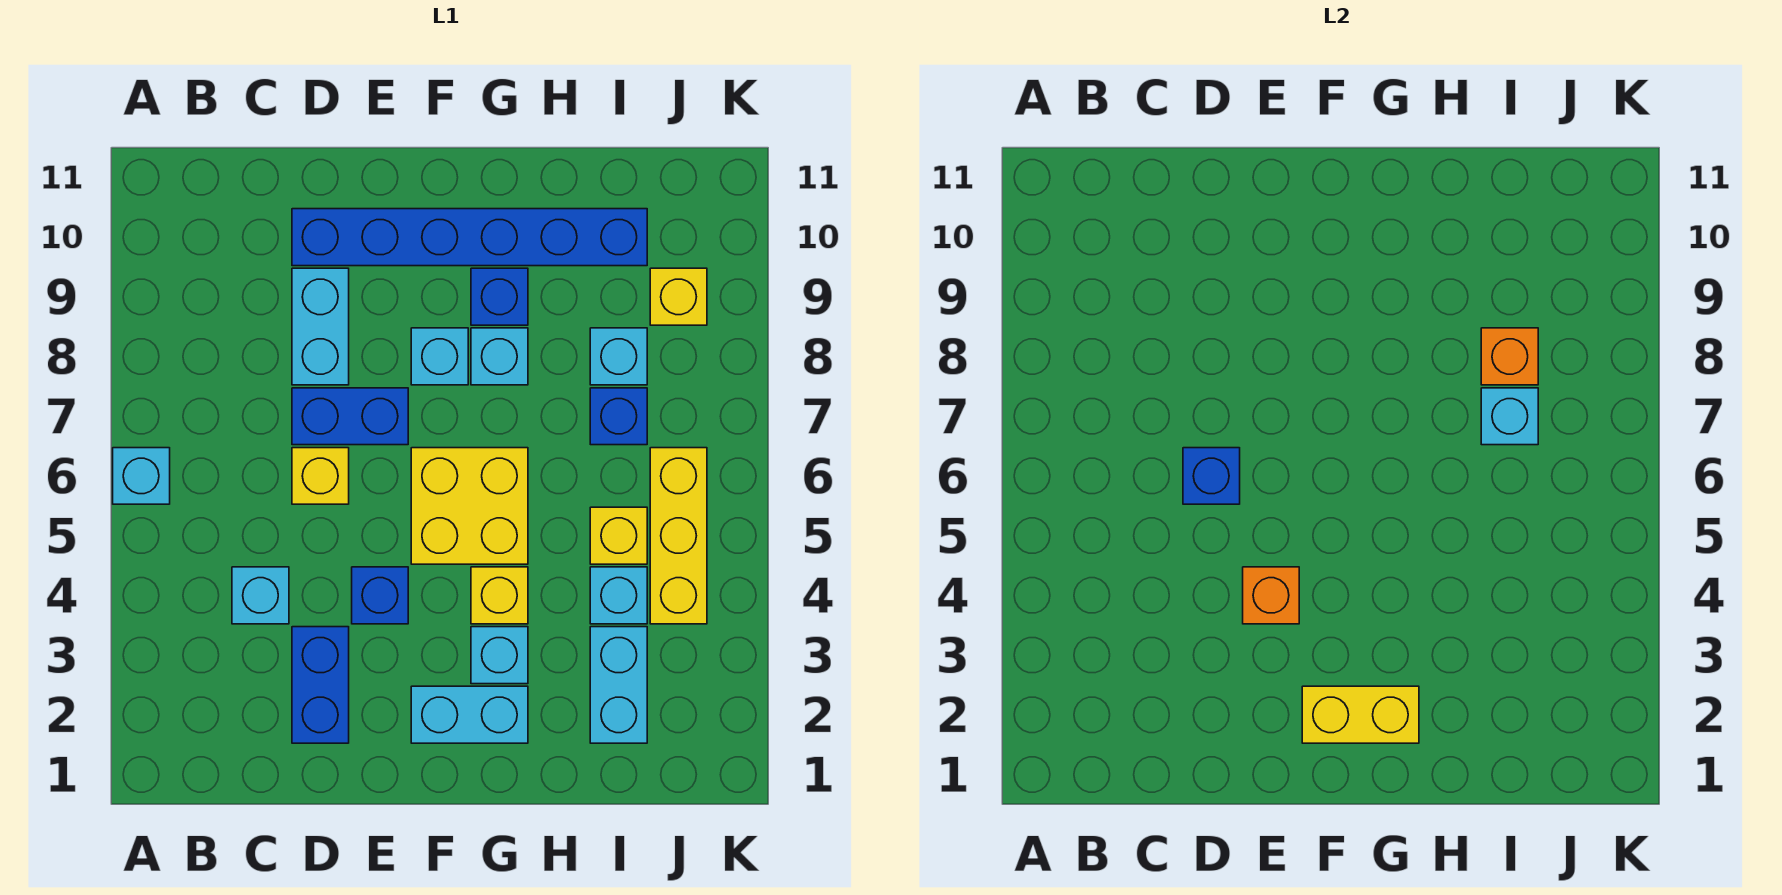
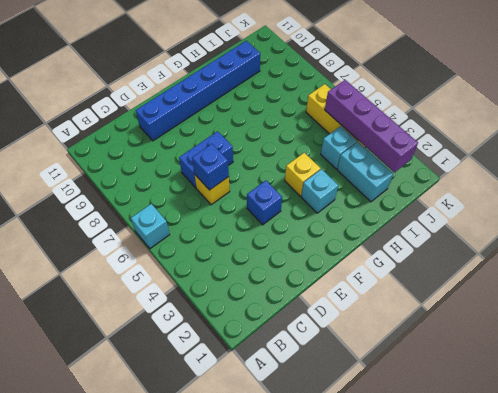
purple brick J2:J5 level 2 -> none
none -> cyan brick C4 level 1
none -> blue brick D2:D3 level 1
none -> cyan brick D8:D9 level 1

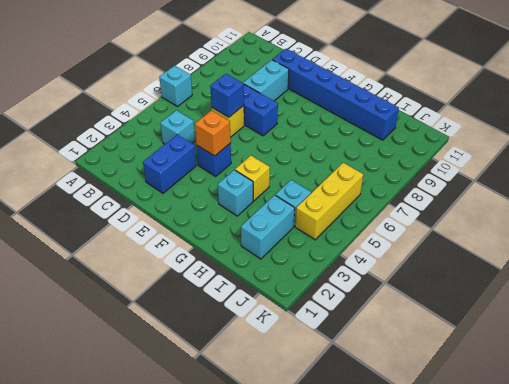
none -> cyan brick F2:G2 level 1
none -> yellow brick F5:G6 level 1
none -> cyan brick F8 level 1

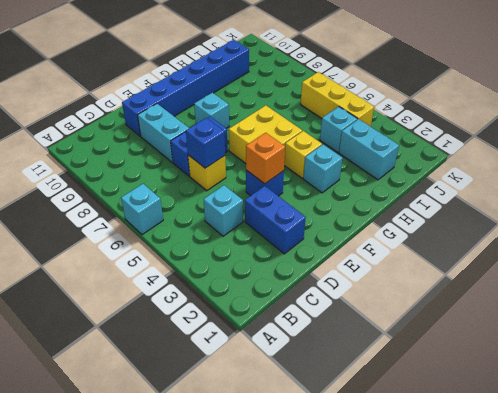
none -> cyan brick F2:G2 level 1
none -> cyan brick G8 level 1
none -> blue brick G9 level 1

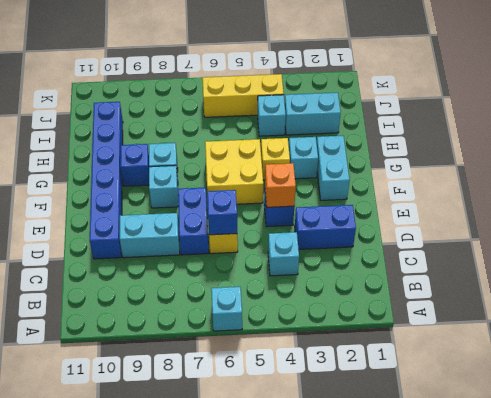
none -> yellow brick I5 level 1
none -> blue brick I7 level 1
none -> cyan brick I8 level 1

